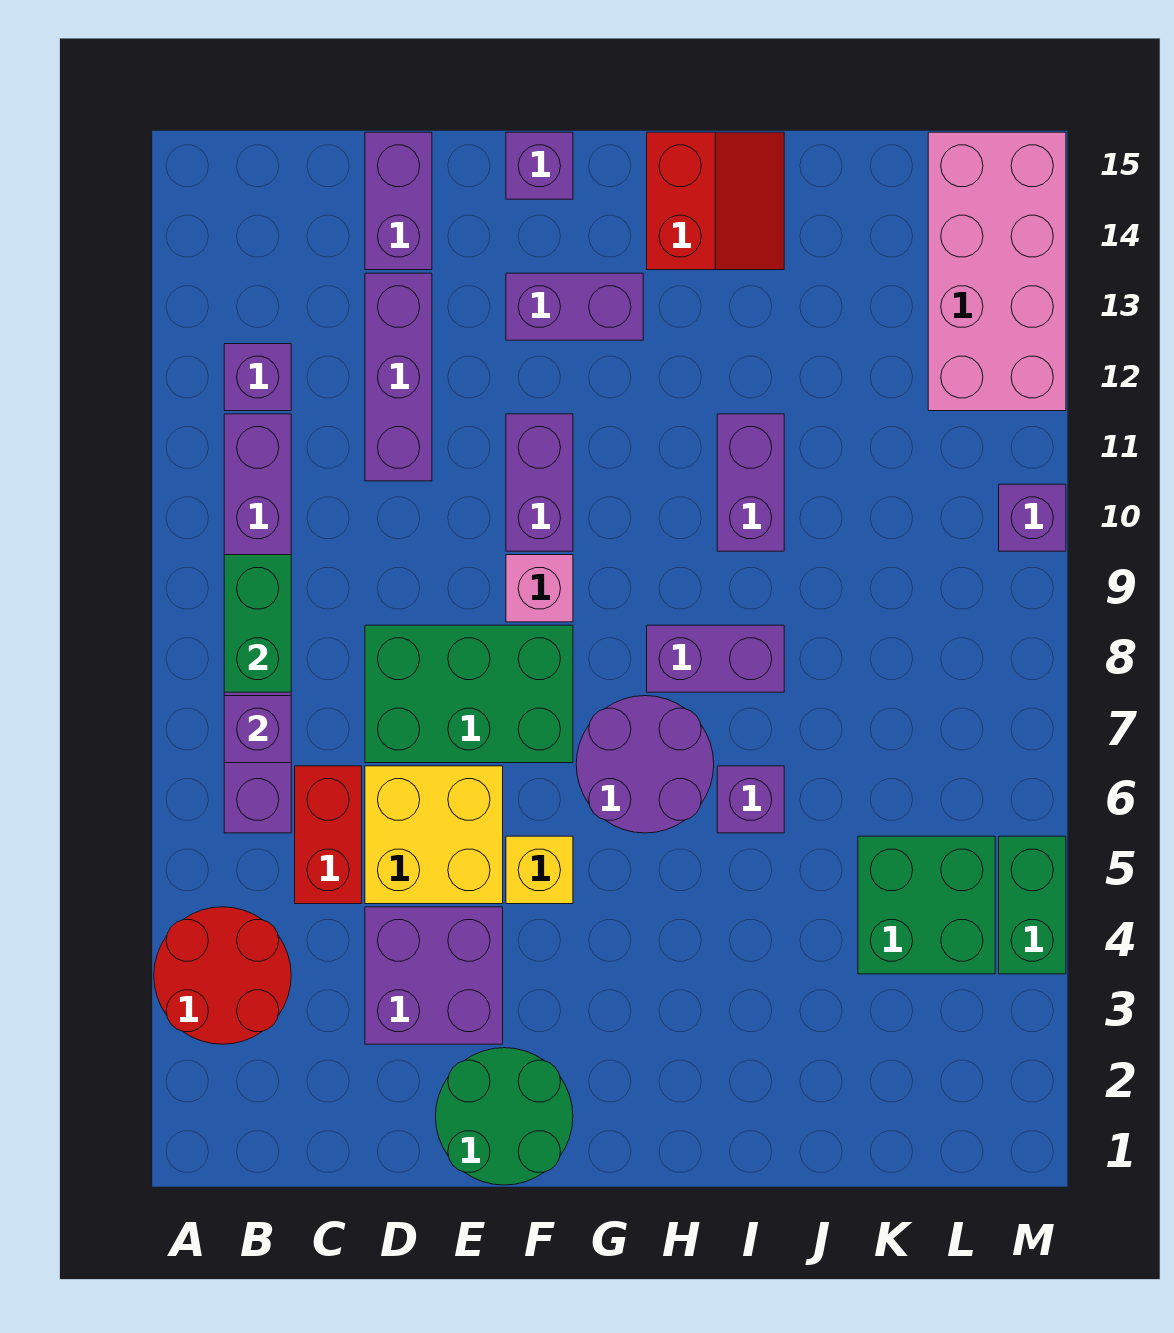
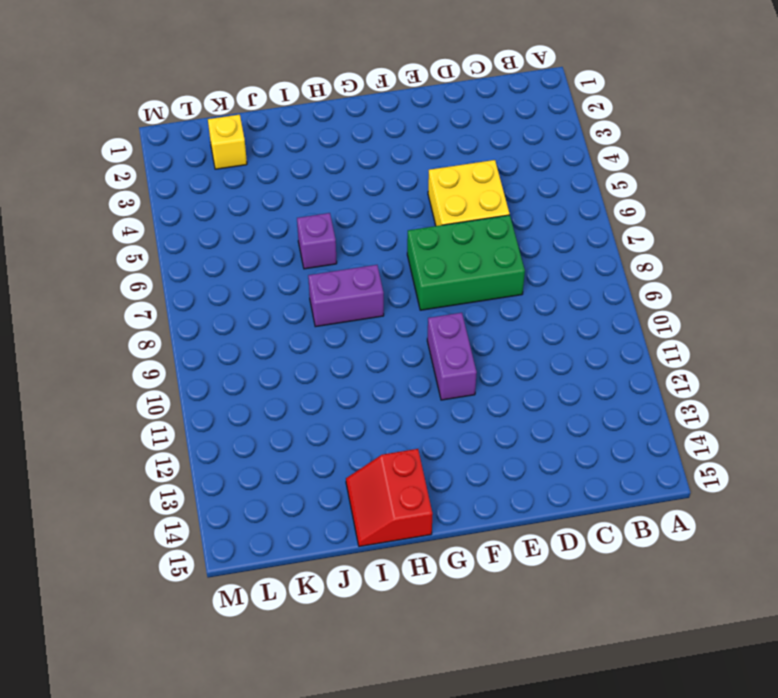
yellow brick K2 level 1 -> yellow brick F5 level 1
none -> red round brick A3:B4 level 1
none -> purple brick B6:B11 level 1
none -> purple brick B12 level 1

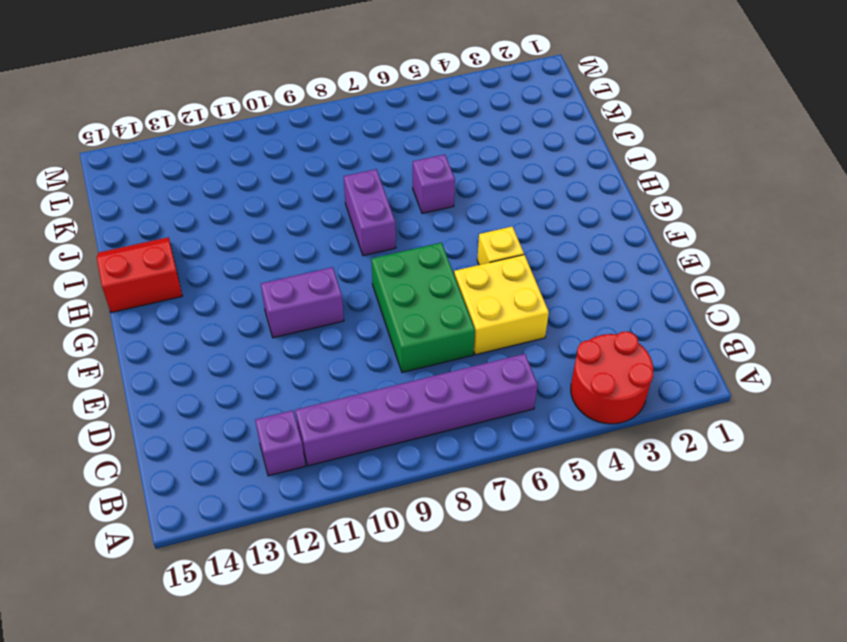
none -> red brick C5:C6 level 1
none -> purple brick D3:E4 level 1
none -> purple brick D11:D13 level 1

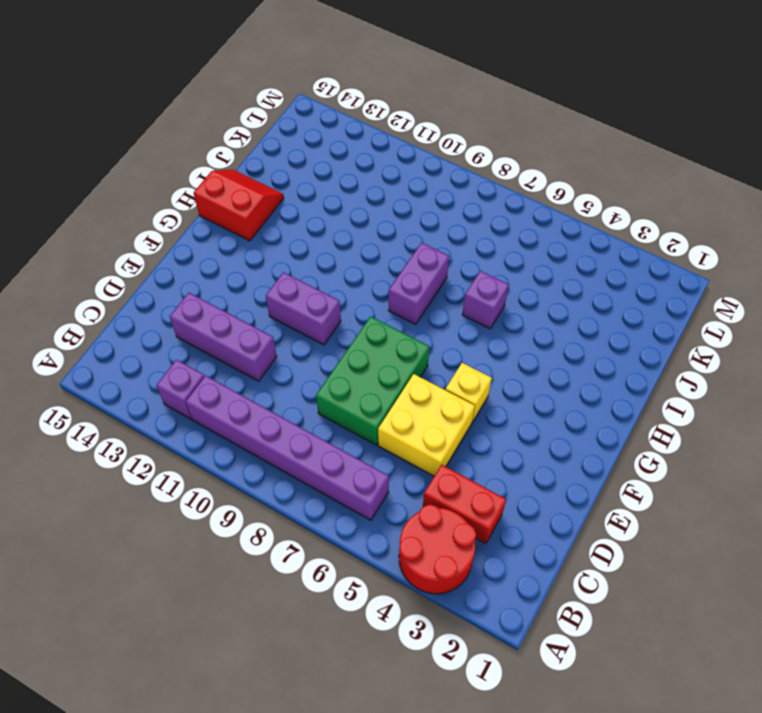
red brick C3:C4 level 1 -> red brick C5:C6 level 1
none -> purple brick D3:E4 level 1
none -> purple brick D14:D15 level 1
none -> green round brick E1:F2 level 1

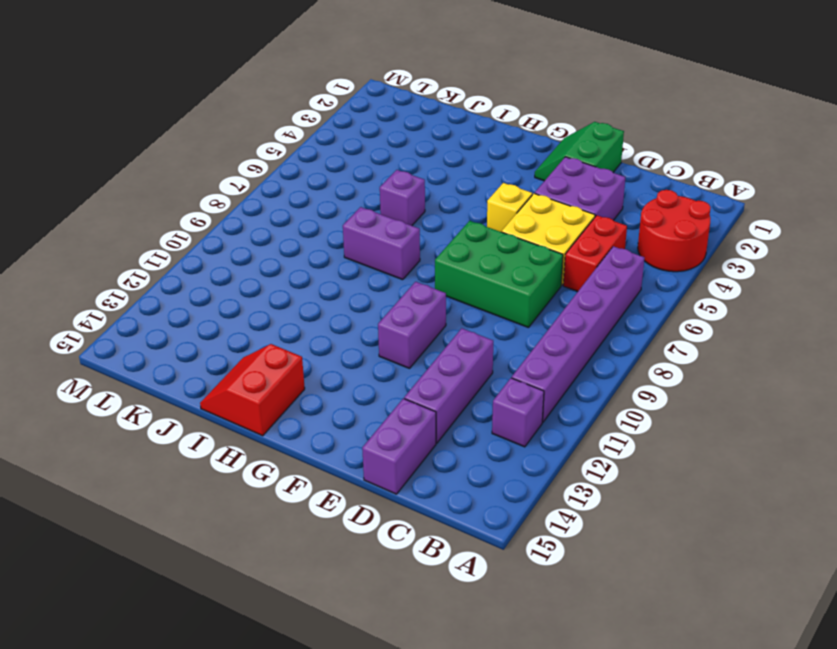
green slope E1:F2 level 1 top E -> green round brick E1:F2 level 1
none -> pink brick F9 level 1
none -> purple brick F13:G13 level 1
none -> purple brick F15 level 1

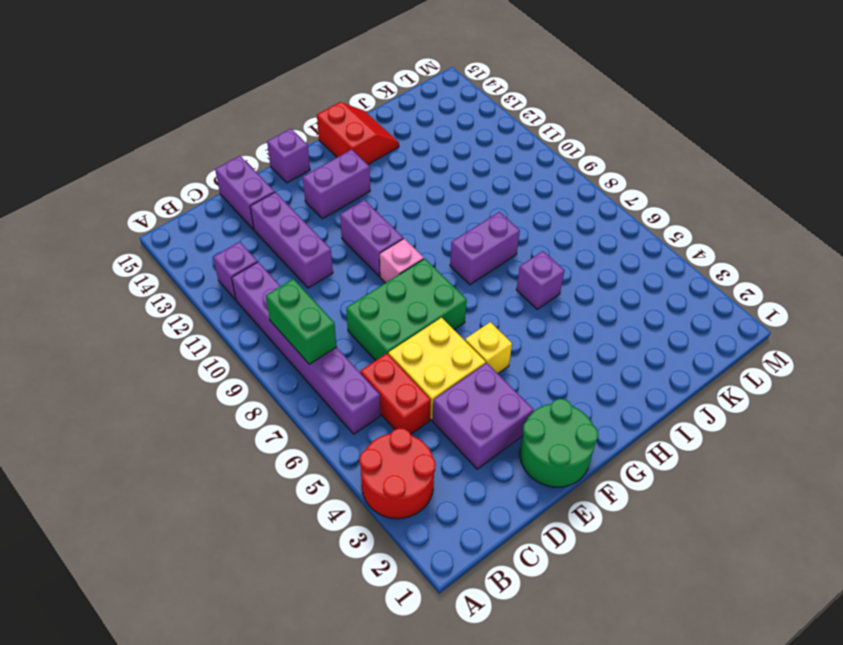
none -> purple round brick G6:H7 level 1
none -> purple brick I10:I11 level 1
none -> green brick K4:L5 level 1

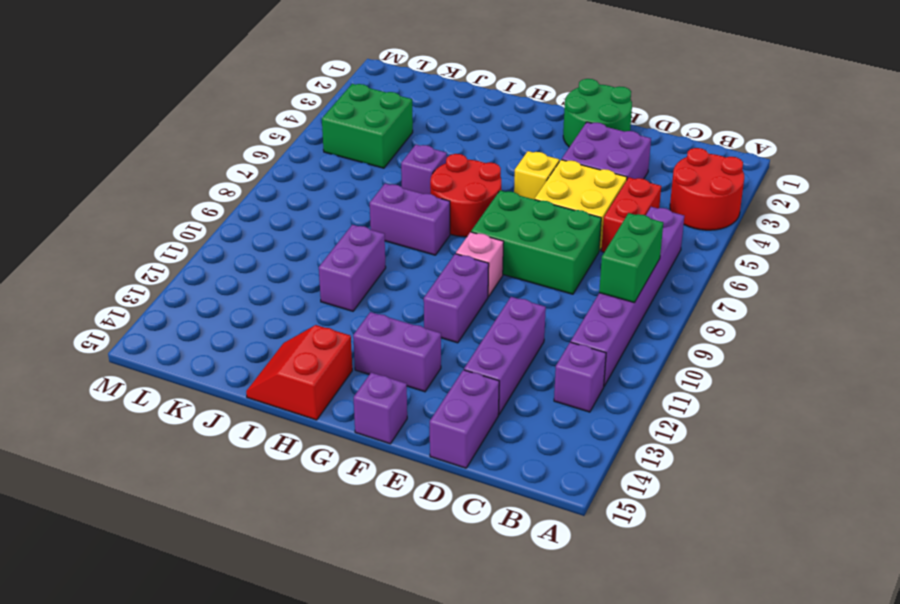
red round brick G6:H7 level 1 -> purple round brick G6:H7 level 1
none -> pink brick L12:M15 level 1
none -> green brick M4:M5 level 1
none -> purple brick M10 level 1

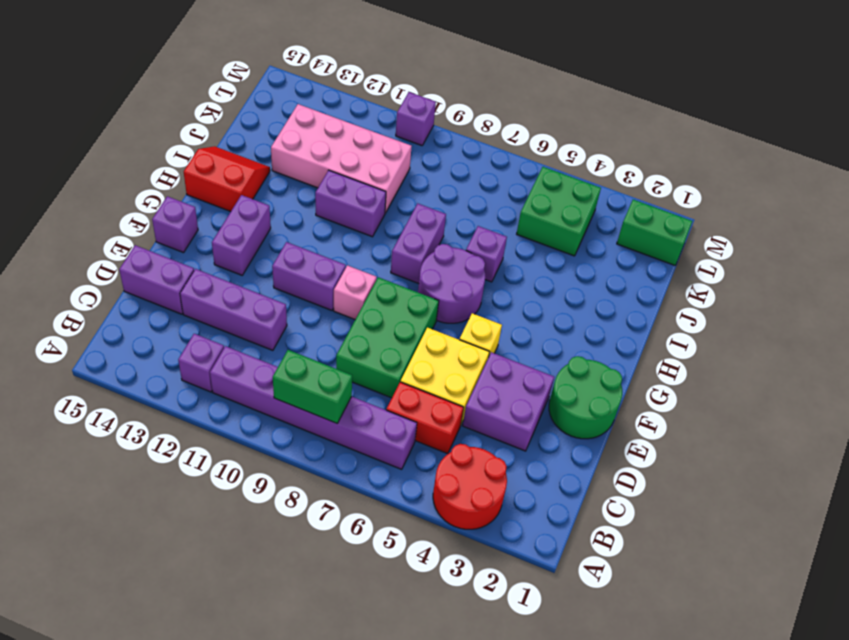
pink brick J10:K13 level 1 -> pink brick L12:M15 level 1
green brick L1:L2 level 1 -> green brick M4:M5 level 1
none -> purple brick B7 level 2

